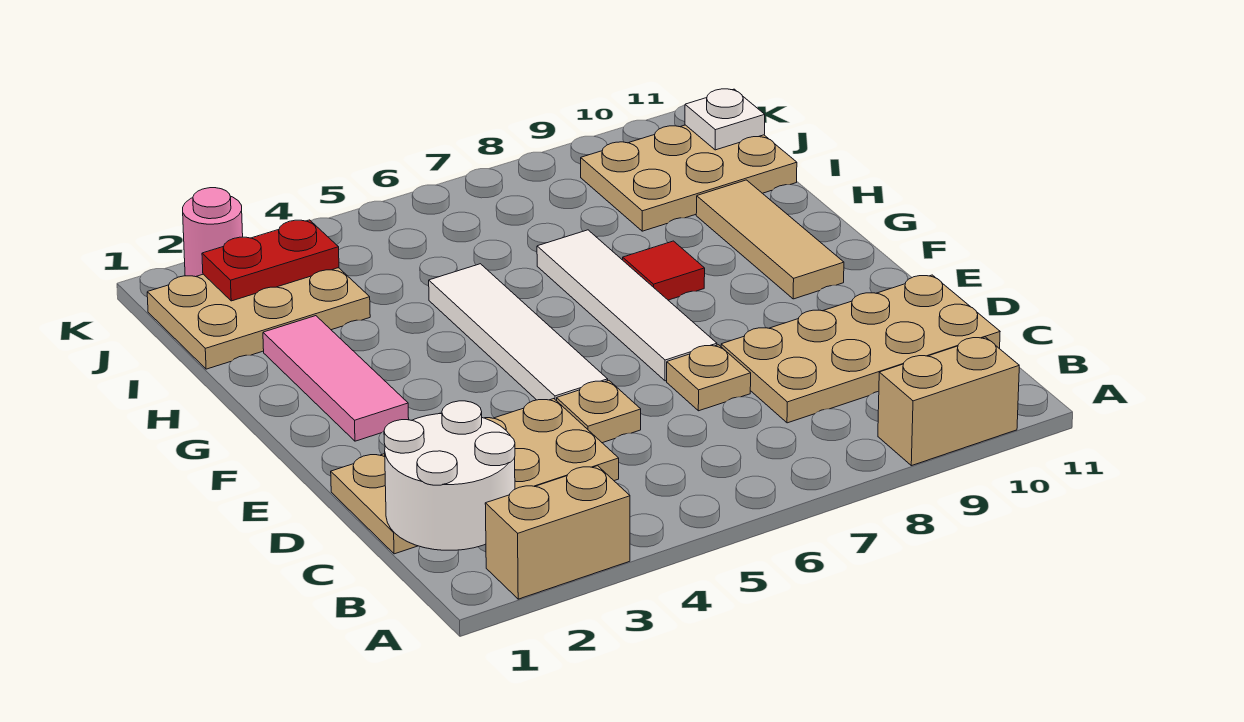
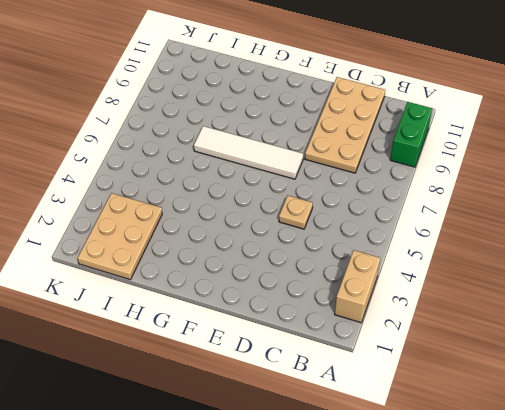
green brick A9:A10 level 1 -> tan brick A9:A10 level 1
none -> tan plate C1:D4 level 1
none -> tan plate D7 level 1
none -> white tile E5:H5 level 1

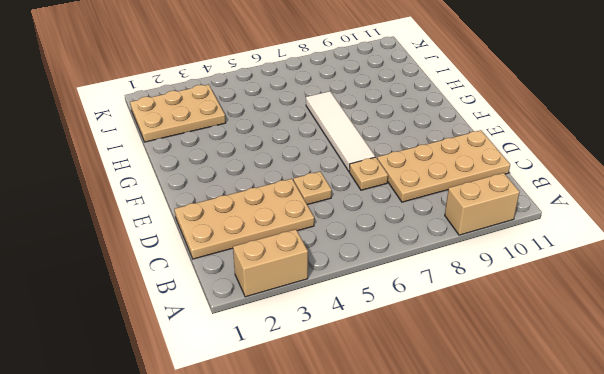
none -> white tile E5:H5 level 1
none -> pink tile F2:H2 level 1
none -> tan tile F10:H10 level 1

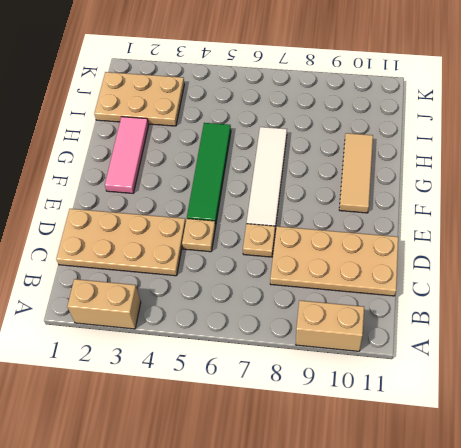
green tile E5:H5 level 1 -> white tile E5:H5 level 1
none -> red tile G8 level 1
none -> tan plate I9:J11 level 1
none -> pink round brick K2 level 1

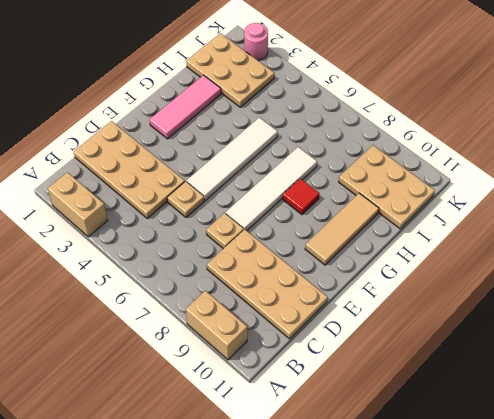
none -> white round brick B1:C2 level 2
none -> red plate J2:J3 level 2
none -> white plate J11 level 2

